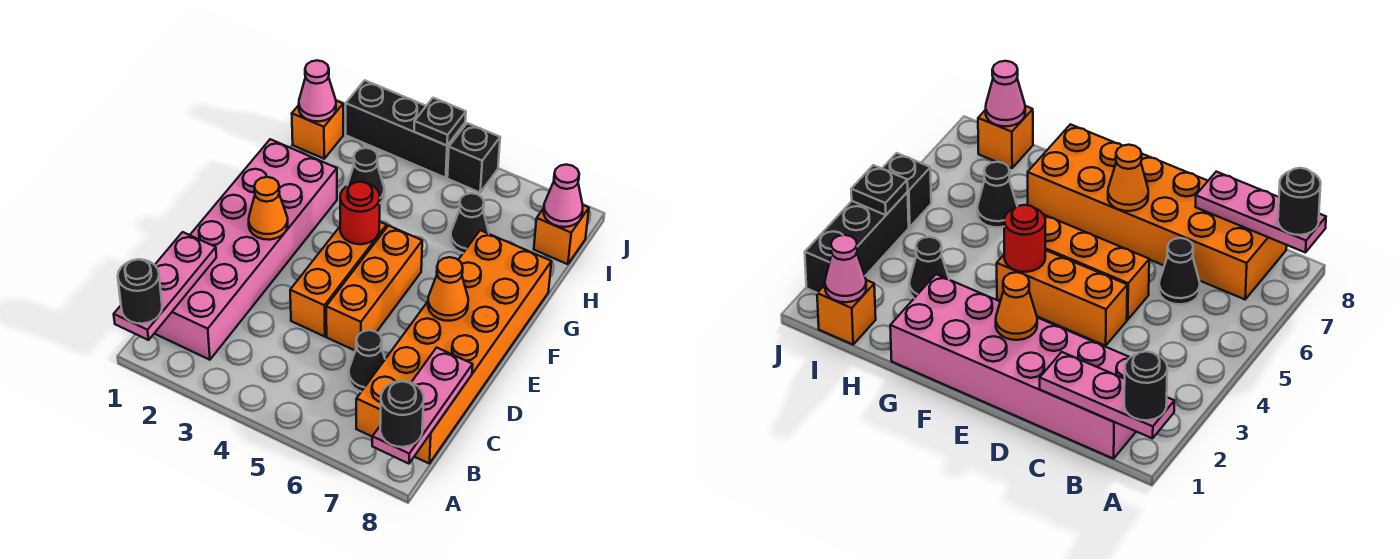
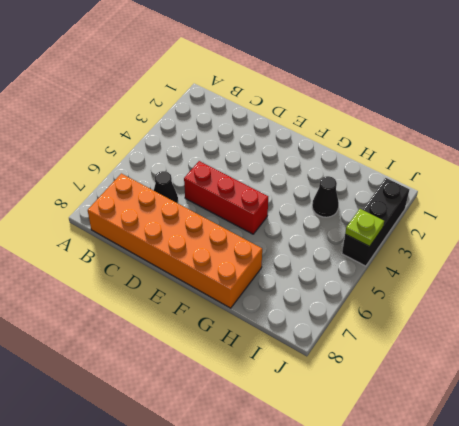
red brick D5:F5 level 1 -> orange brick D5:F5 level 1
lime plate J4 level 2 -> black plate J4 level 2
none -> pink brick B1:G2 level 1
none -> orange brick D4:F4 level 1
none -> black cone H6 level 1

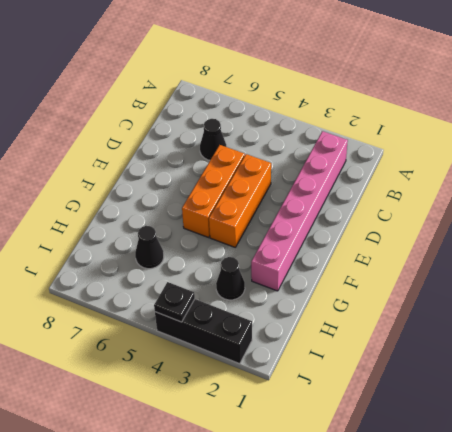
pink brick B2:G2 level 1 -> pink brick B1:G2 level 1
none -> orange brick B7:G8 level 1
none -> orange brick I1 level 1
none -> orange brick I8 level 1

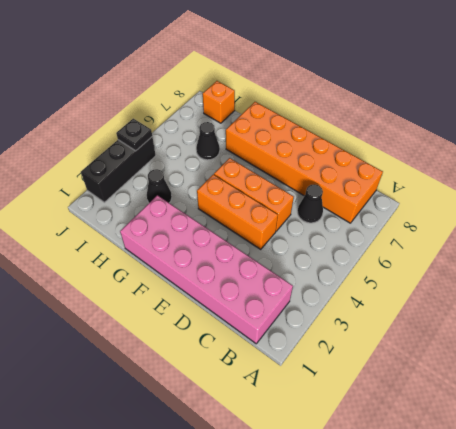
none -> orange brick I1 level 1
none -> black brick J5 level 1
none -> pink plate A1:C1 level 2

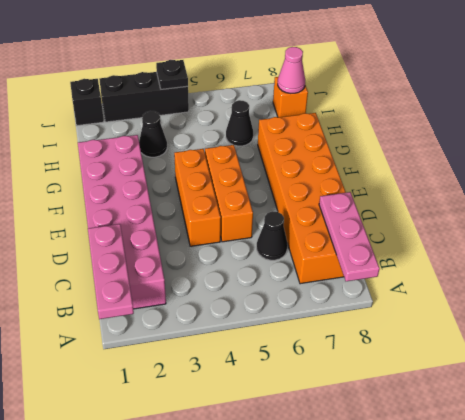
black brick J1 level 1 -> black brick J5 level 1
none -> orange brick I1 level 1
none -> orange cone E2 level 2
none -> orange cone E7 level 2

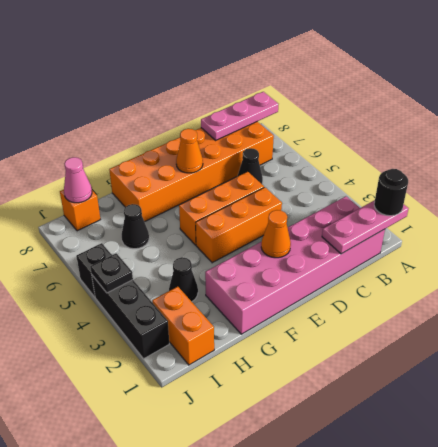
orange brick I1:I2 level 1 -> orange brick I1 level 1
none -> red round brick F4 level 2
none -> pink cone I1 level 2
none -> black round brick A8 level 3

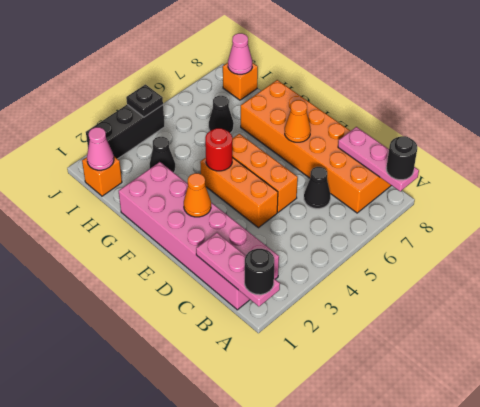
none -> black brick J5 level 1

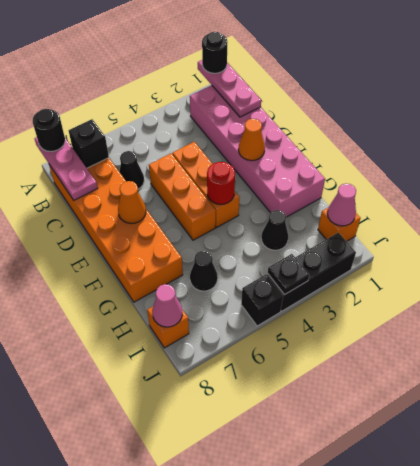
black brick B7 level 2 -> none

